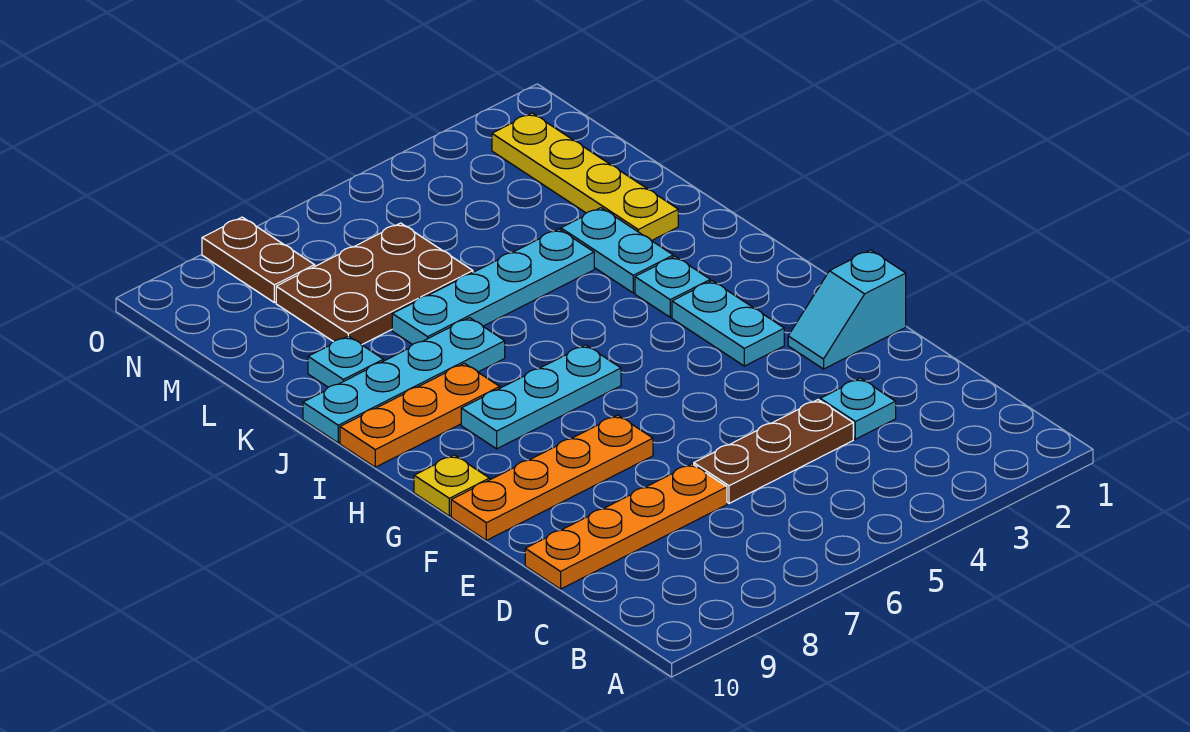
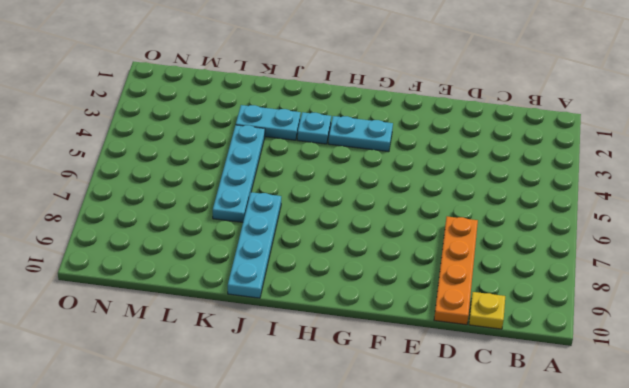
yellow plate C10 level 1 -> yellow plate G10 level 1
none -> cyan plate D3 level 1
none -> brown plate D4:D6 level 1
none -> cyan slope F1:F2 level 1 top 1

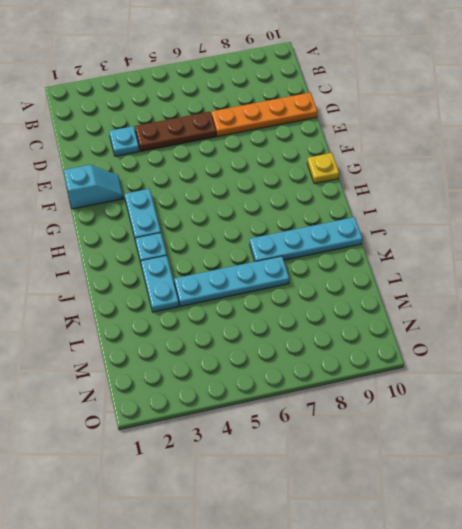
none -> orange plate F7:F10 level 1
none -> cyan plate H6:H8 level 1
none -> orange plate I8:I10 level 1

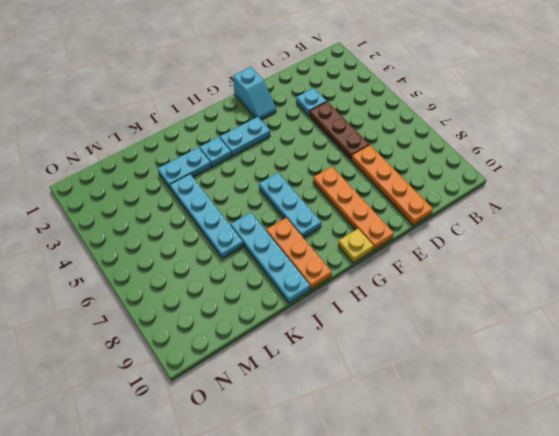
none -> yellow plate K2:N2 level 1
none -> cyan plate K9 level 1
none -> brown plate L6:M8 level 1

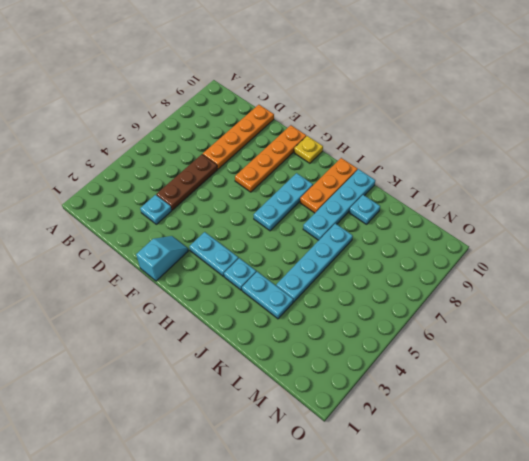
none -> yellow plate K2:N2 level 1
none -> brown plate L6:M8 level 1
none -> brown plate N8:O8 level 1

